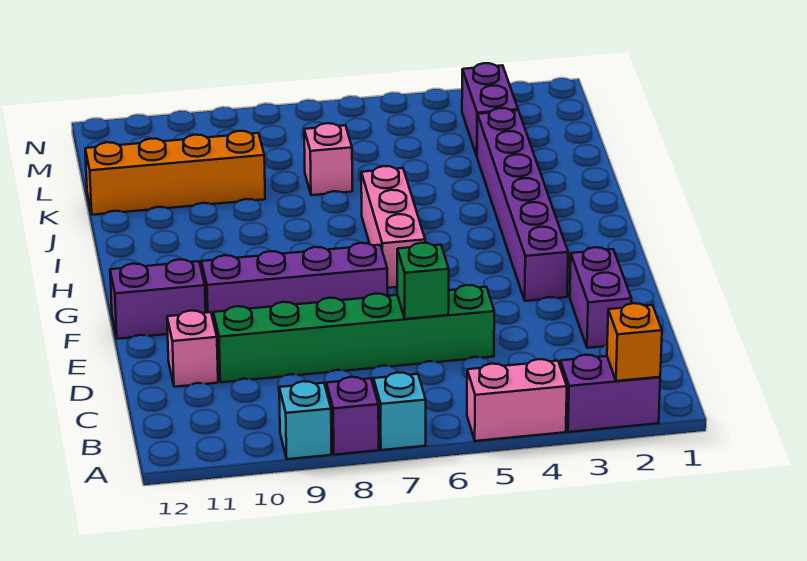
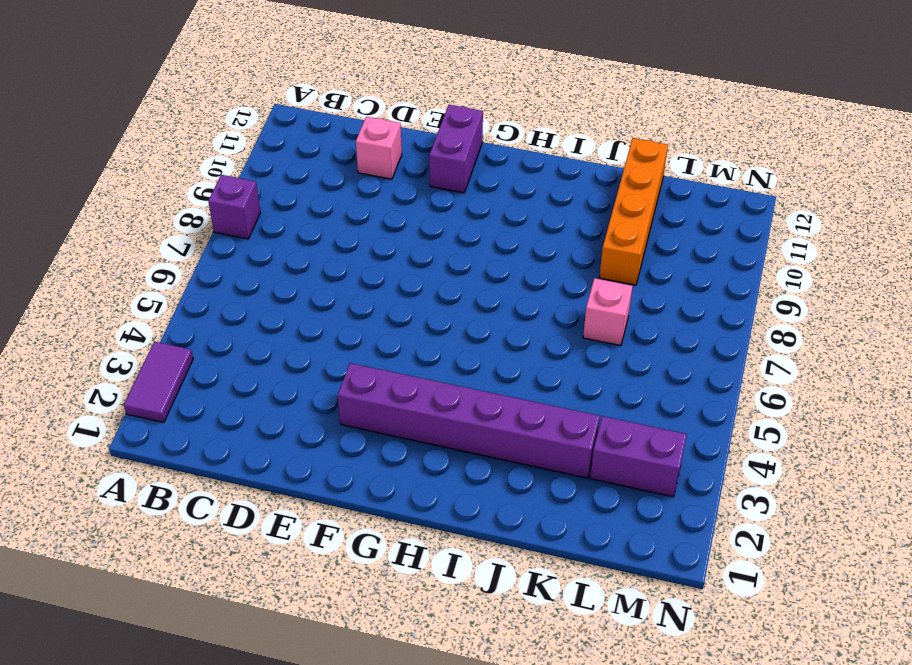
purple tile A2:A3 level 1 -> purple brick A2:A3 level 1
none -> pink brick A4:A5 level 1
none -> cyan brick A7 level 1
none -> cyan brick A9 level 1

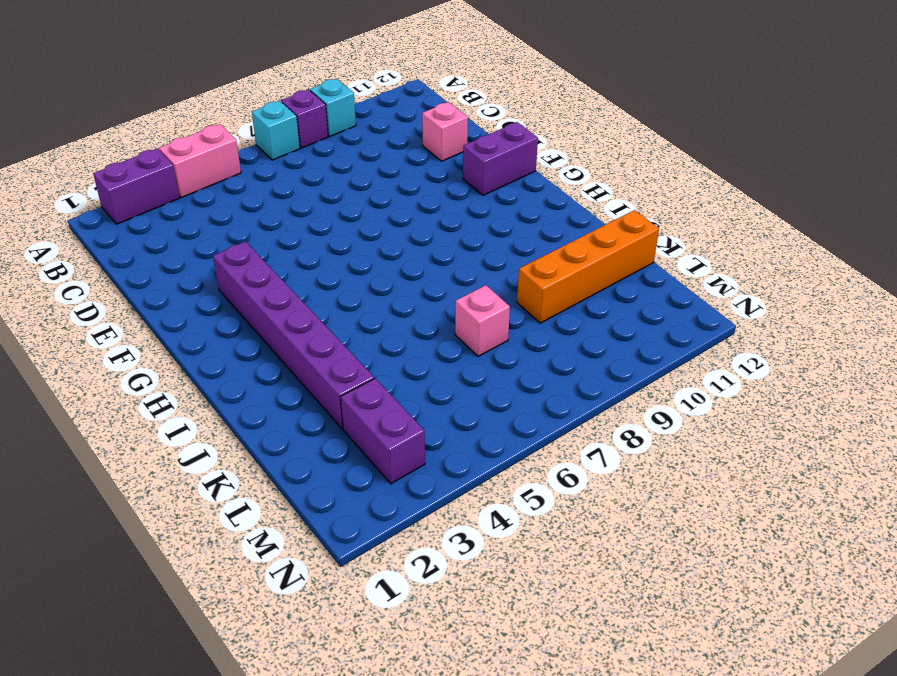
none -> purple brick D2:E2 level 1
none -> green brick D5:D10 level 1
none -> purple brick F7:F10 level 1

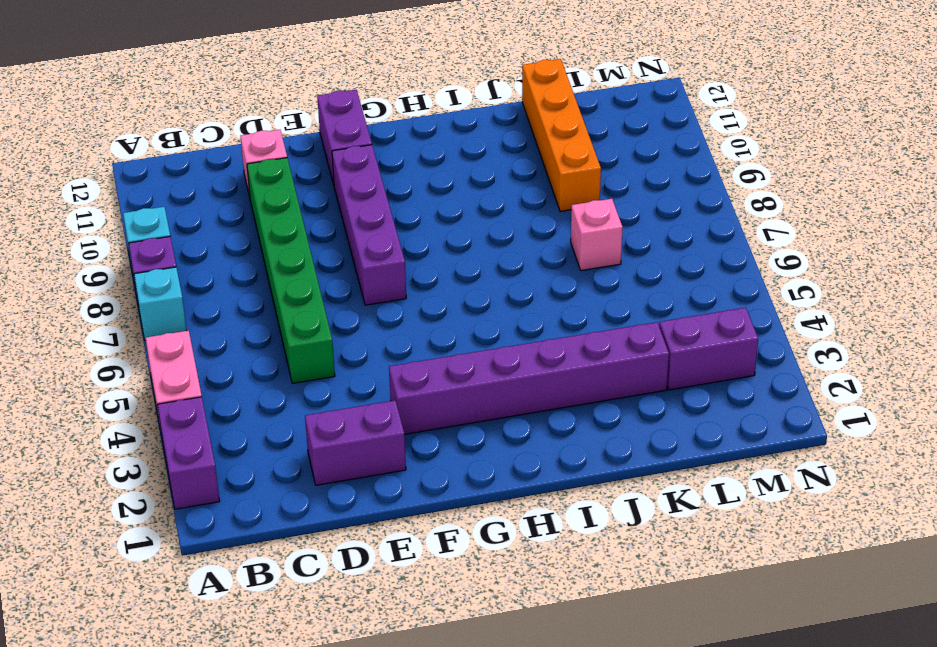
none -> pink brick G6:I6 level 1
none -> orange brick A2 level 2
none -> green brick D6 level 2

